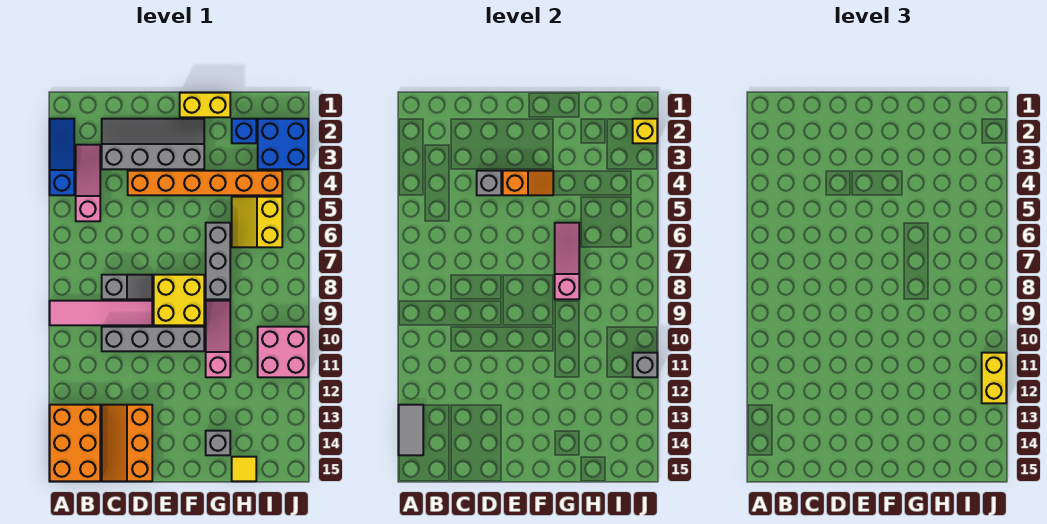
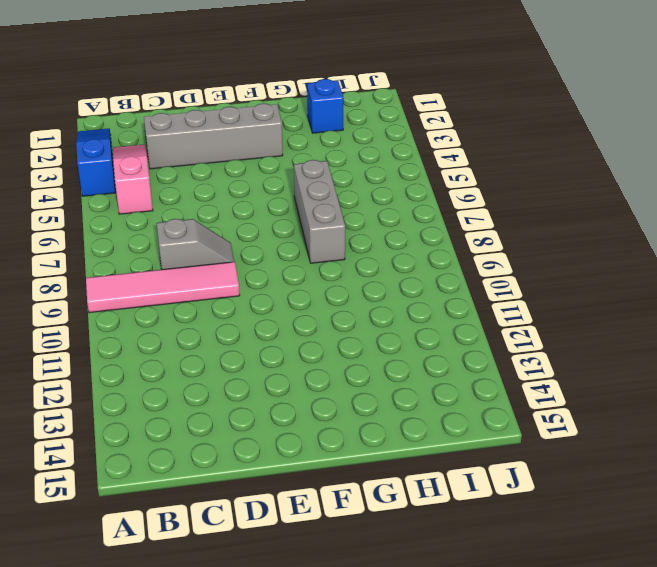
none -> orange brick A13:B15 level 1
none -> grey brick C10:F10 level 1
none -> orange slope C13:D15 level 1 top D

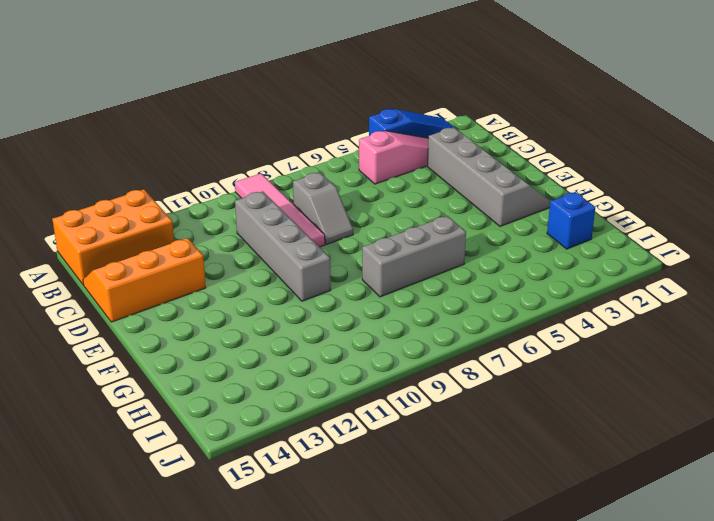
none -> orange brick D4:I4 level 1
none -> yellow brick E8:F9 level 1
none -> yellow brick F1:G1 level 1

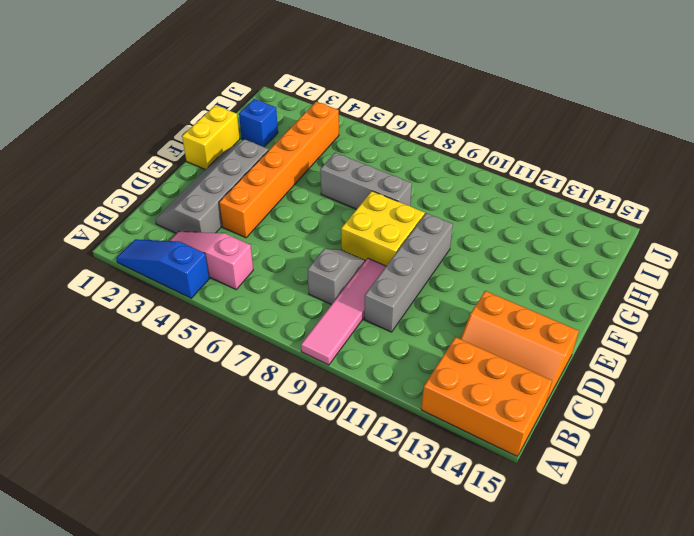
none -> pink slope G9:G11 level 1 top 11
none -> grey brick G14 level 1
none -> yellow slope H5:I6 level 1 top I

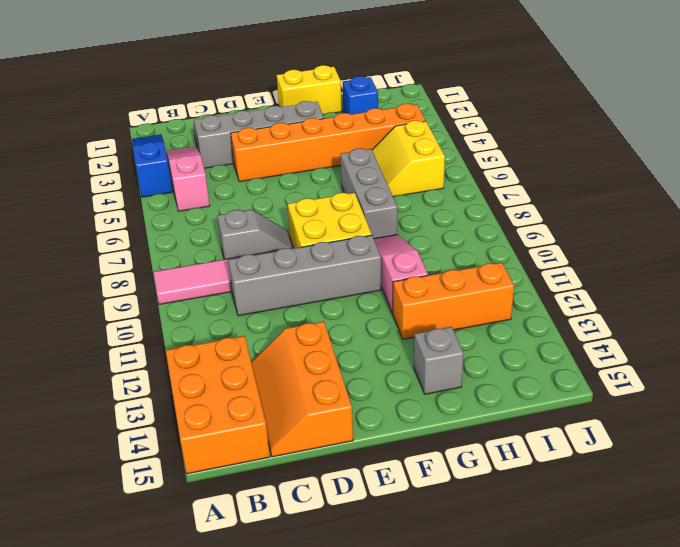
orange brick G12:I12 level 1 -> none
none -> yellow tile H15 level 1
none -> blue brick I2:J3 level 1
none -> pink brick I10:J11 level 1

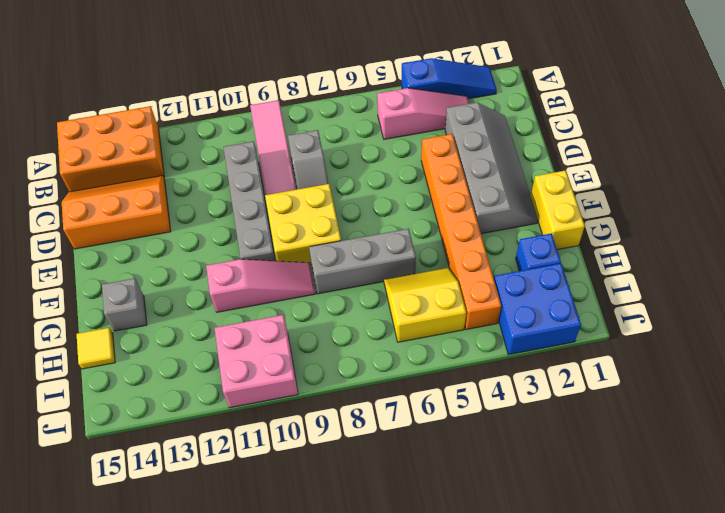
none -> grey tile A13:A14 level 2
none -> grey brick D4 level 2
none -> orange slope E4:F4 level 2 top E

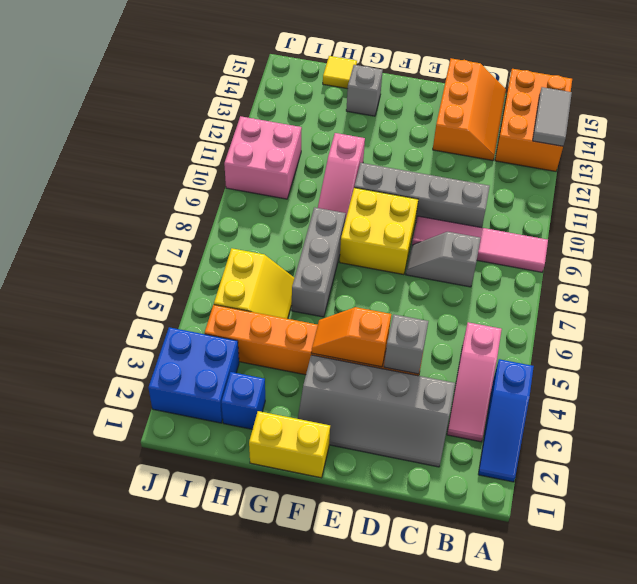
none -> pink slope G6:G8 level 2 top 8
none -> yellow brick J2 level 2
none -> grey brick J11 level 2

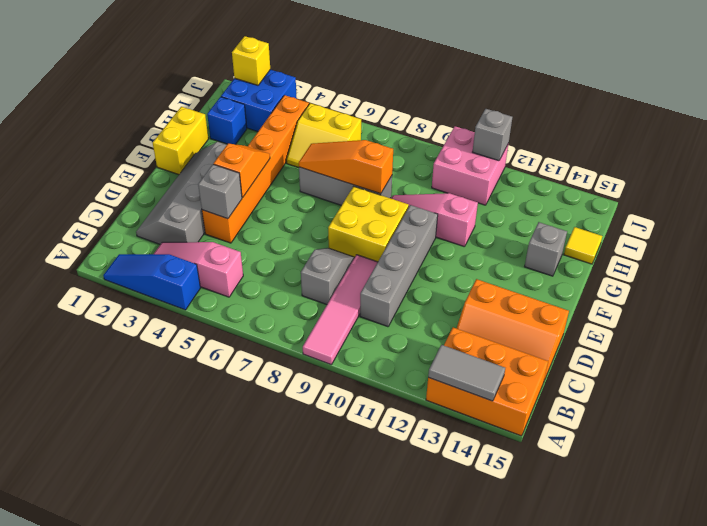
orange slope G6:G8 level 2 top 8 -> pink slope G6:G8 level 2 top 8
none -> yellow brick J11:J12 level 3

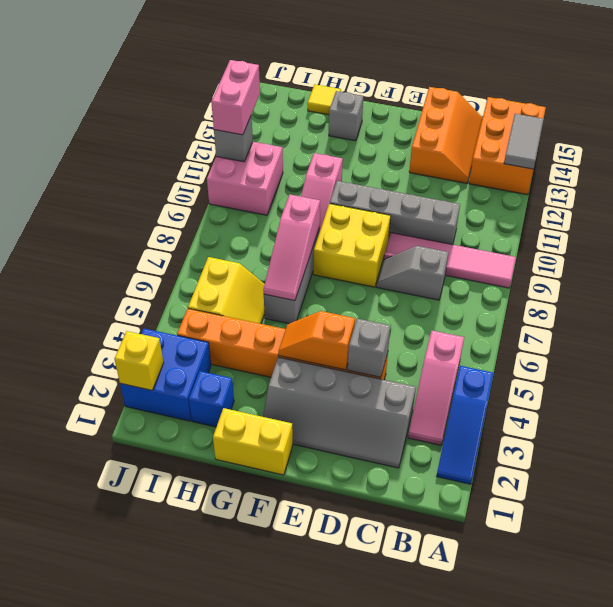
pink brick J11:J12 level 3 -> yellow brick J11:J12 level 3

